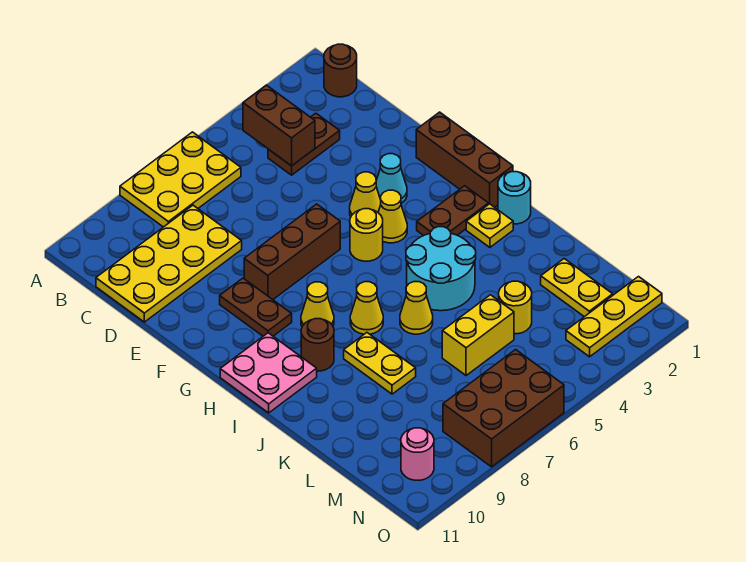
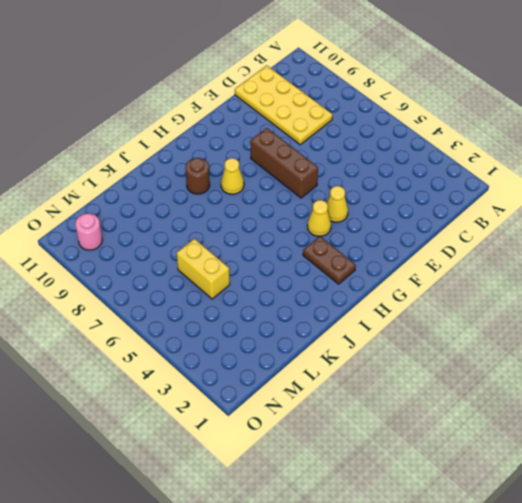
none -> yellow plate A6:B8 level 1
none -> brown round brick B1 level 1
none -> brown plate C3:C4 level 1

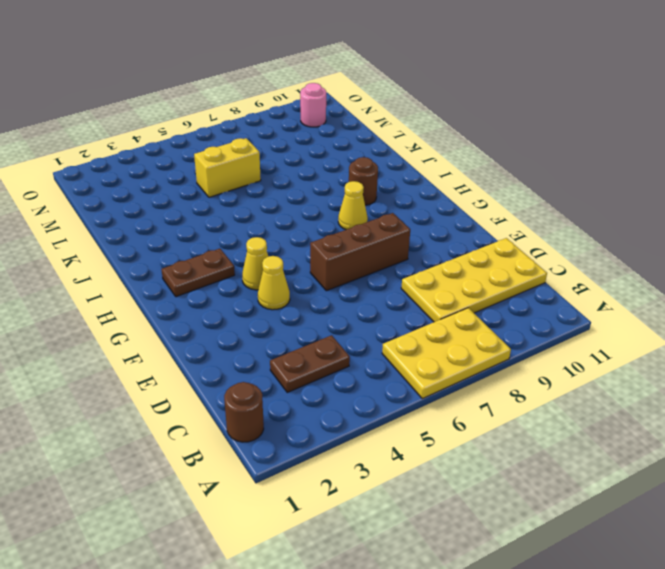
none -> brown brick F1:H1 level 1
none -> cyan cone F3 level 1
none -> brown plate F9:G9 level 1

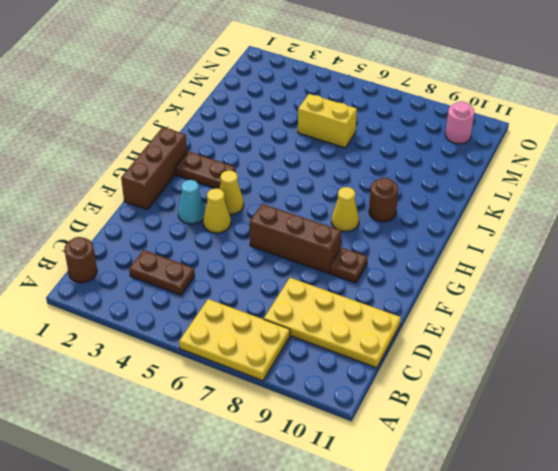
brown plate F9 level 1 -> brown plate F9:G9 level 1
none -> yellow round brick G5 level 1
none -> pink plate H10:I11 level 1
none -> cyan round brick I1 level 1

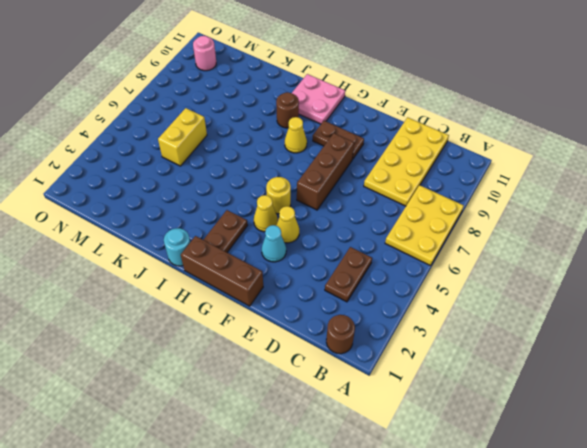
none -> yellow plate I2 level 1
none -> cyan round brick I4:J5 level 1
none -> yellow cone I7 level 1

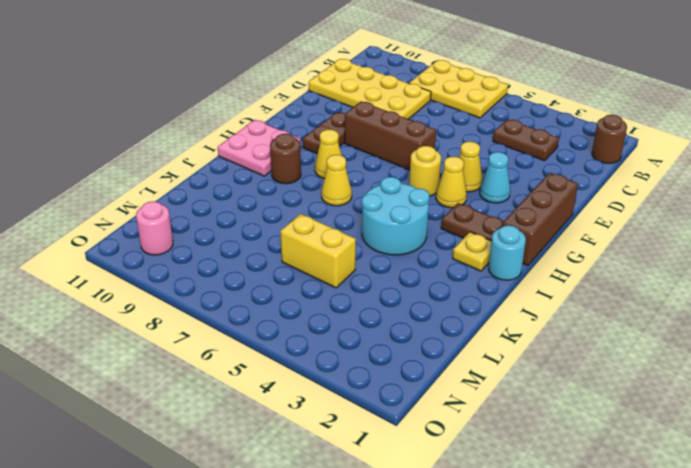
none -> yellow cone J6 level 1
none -> yellow plate J8:K8 level 1
none -> yellow plate L2:M2 level 1

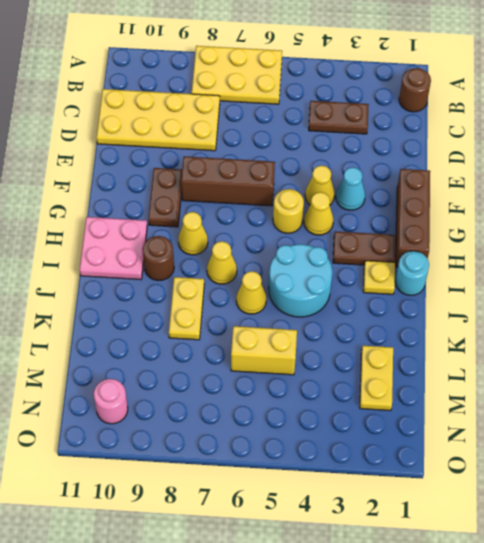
none -> yellow round brick L4 level 1
none -> yellow plate N1:N3 level 1
none -> brown brick N6:O8 level 1

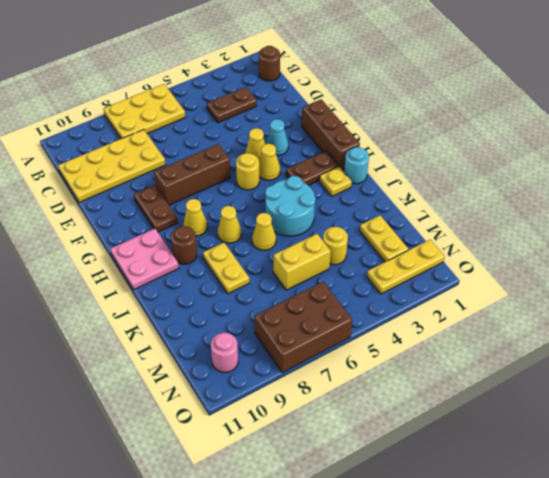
none -> brown brick B4:C4 level 2

